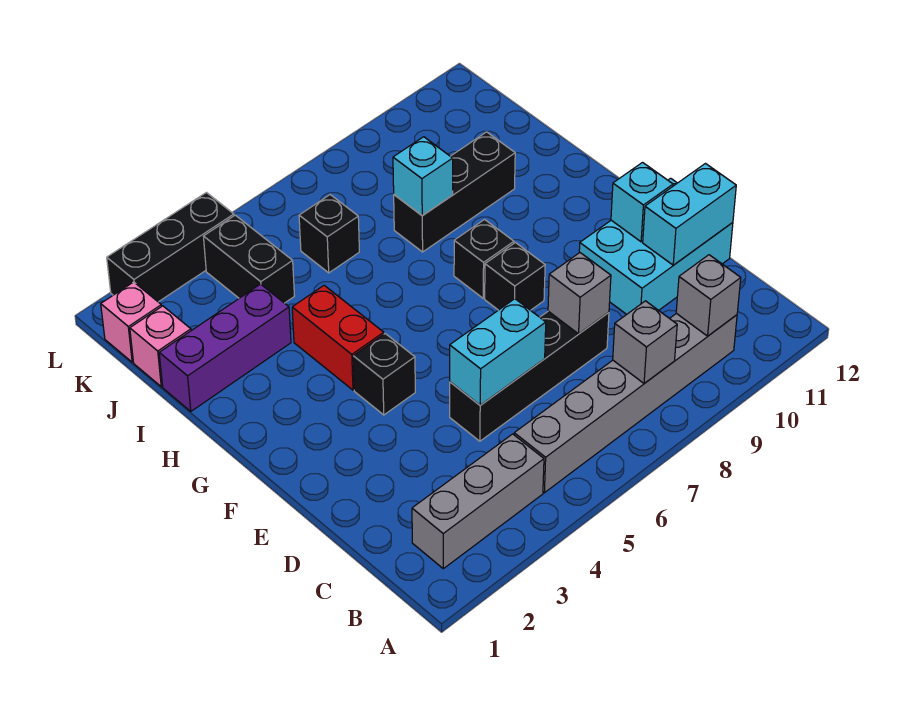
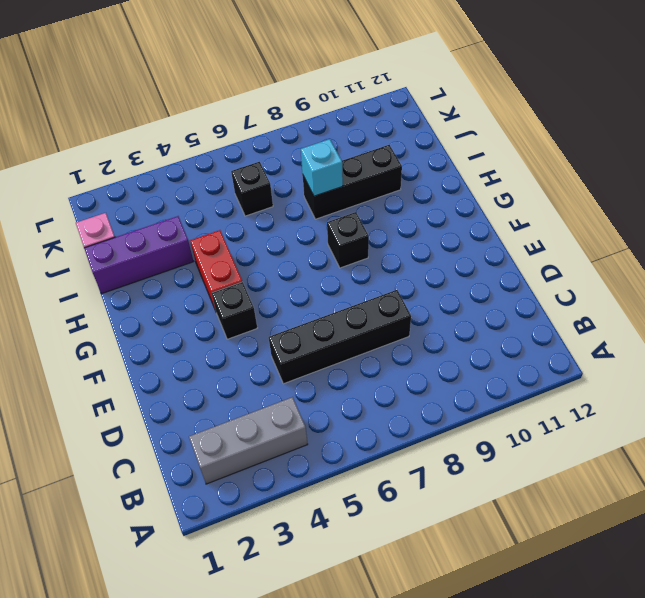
none -> grey brick B5:B10 level 1
none -> cyan brick D10:E12 level 1
none -> black brick F8 level 1

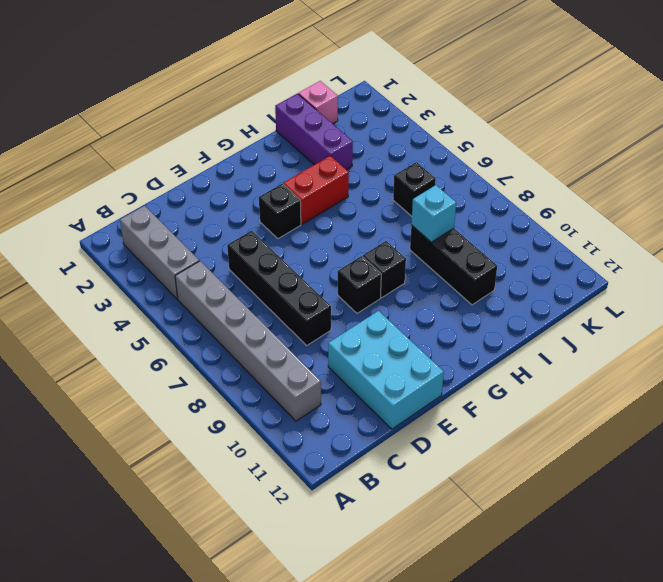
none -> black brick J4:K4 level 1
none -> pink brick K1 level 1
none -> black brick L2:L4 level 1

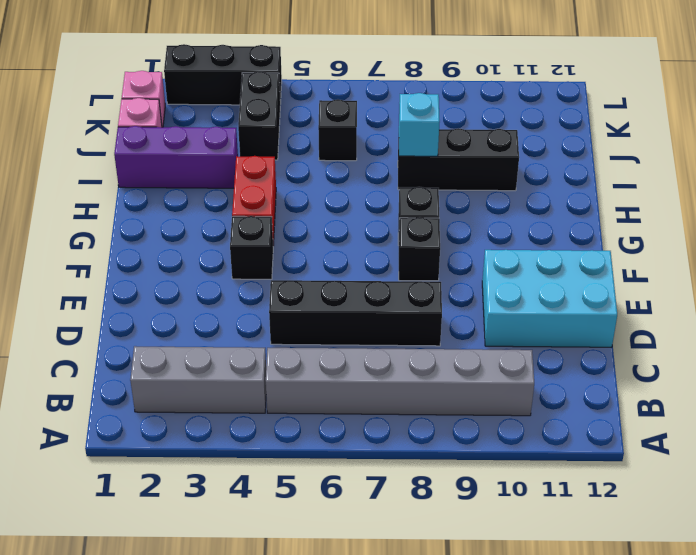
none -> grey brick B8 level 2
none -> grey brick B10 level 2
none -> cyan brick D5:D6 level 2

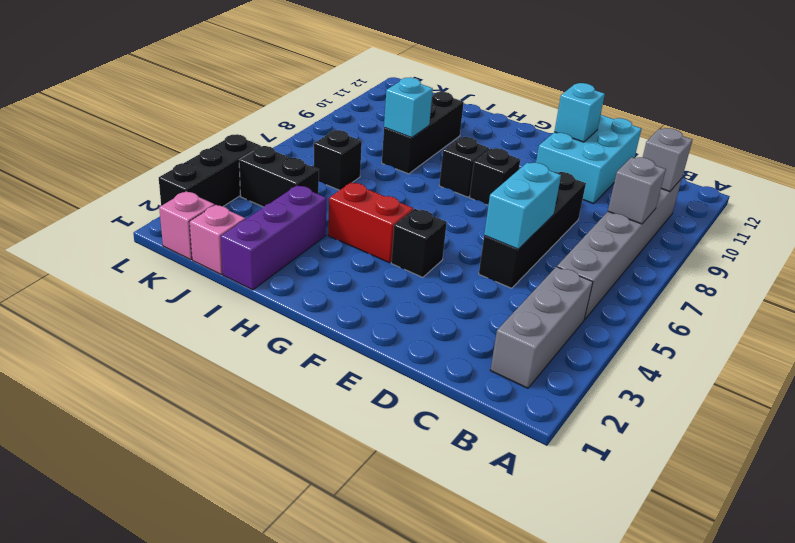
none -> grey brick D8 level 2
none -> cyan brick D11:D12 level 2

